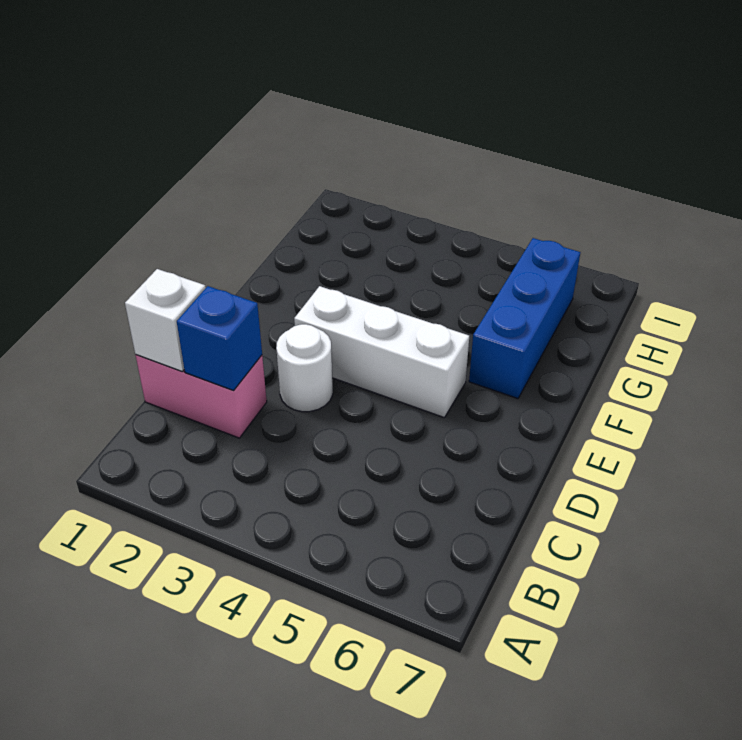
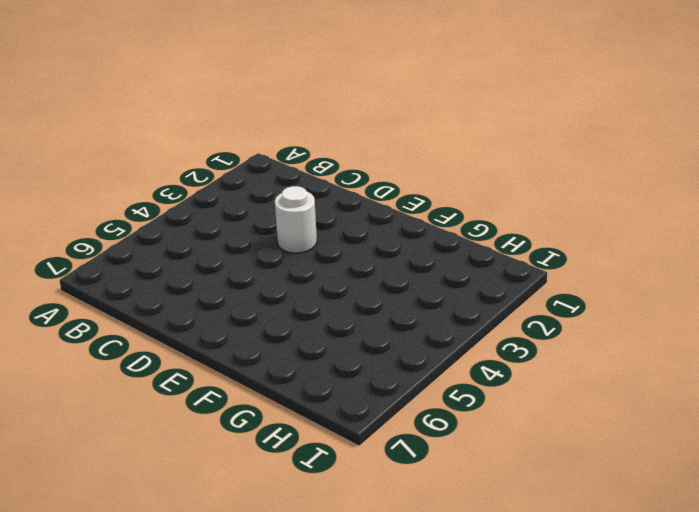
none -> pink brick C1:C2 level 1
none -> white brick E3:E5 level 1

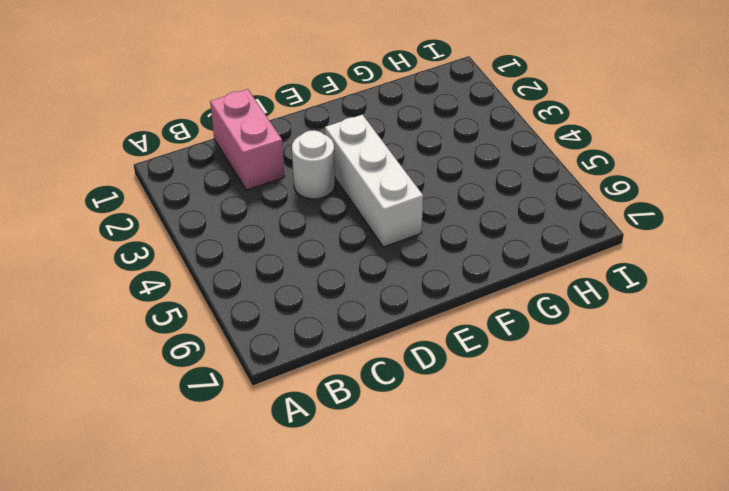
none -> blue brick F6:H6 level 1
none -> white brick C1 level 2

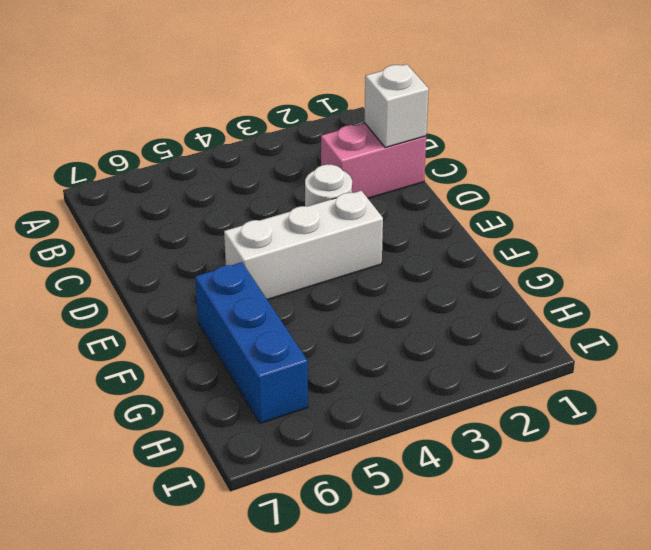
none -> blue brick C2 level 2

